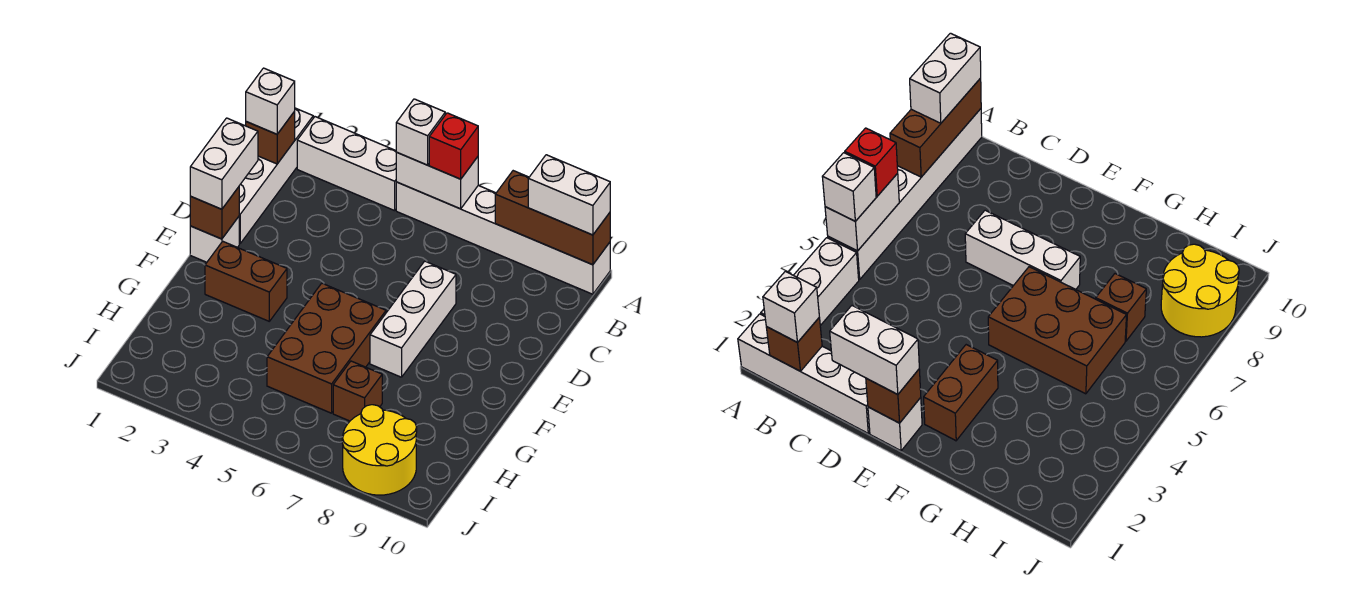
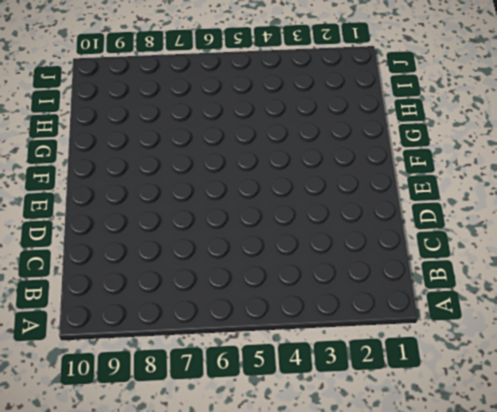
none -> white brick A1:D1 level 1
none -> white brick A2:A4 level 1
none -> white brick A5:A10 level 1

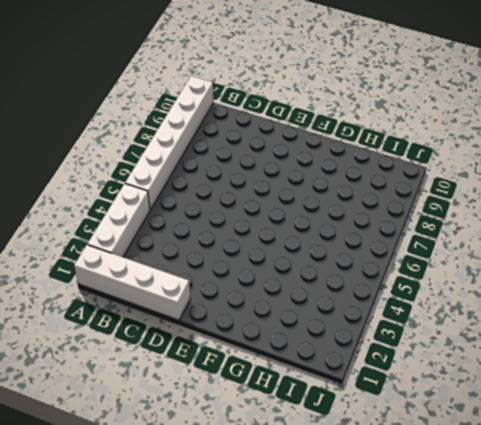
none -> white brick D7:F7 level 1
none -> white brick E1 level 1
none -> brown brick F2:F3 level 1

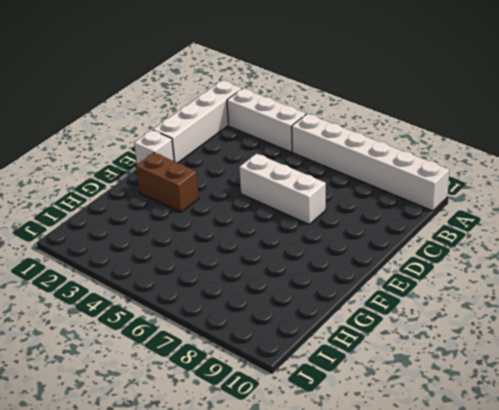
white brick D5:D7 level 1 -> white brick D7:F7 level 1
none -> brown brick F5:H6 level 1
none -> brown brick H7 level 1
none -> yellow round brick I8:J9 level 1

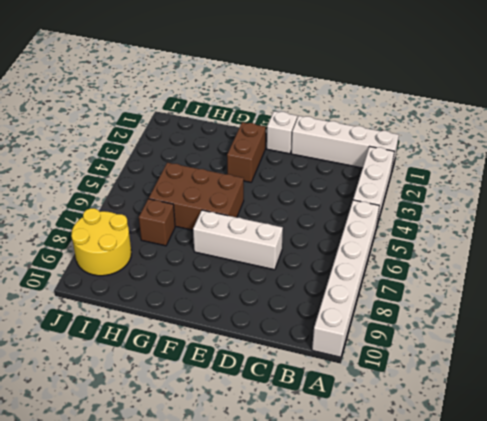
none -> white brick A5:A6 level 2
none -> brown brick A8:A10 level 2
none -> brown brick B1 level 2

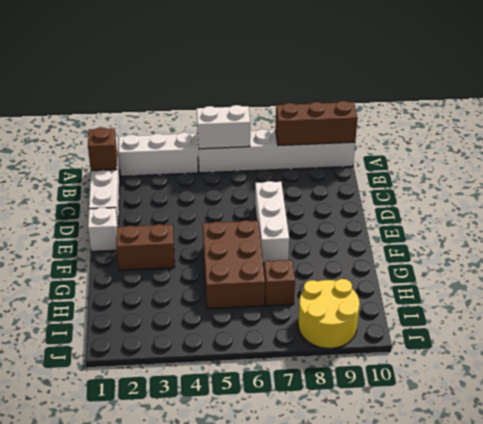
none -> brown brick E1 level 2
none -> white brick A5 level 3
none -> red brick A6 level 3

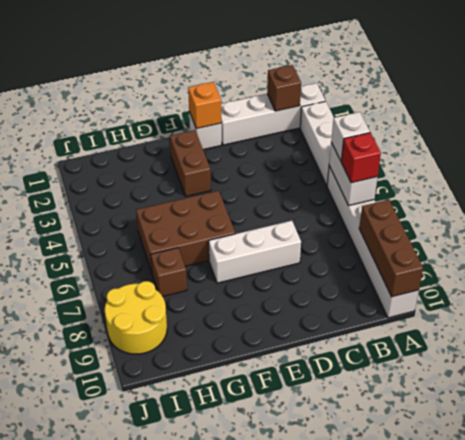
orange brick E1 level 2 -> brown brick E1 level 2
none -> white brick A9:A10 level 3
none -> white brick B1 level 3
none -> white brick D1:E1 level 3

